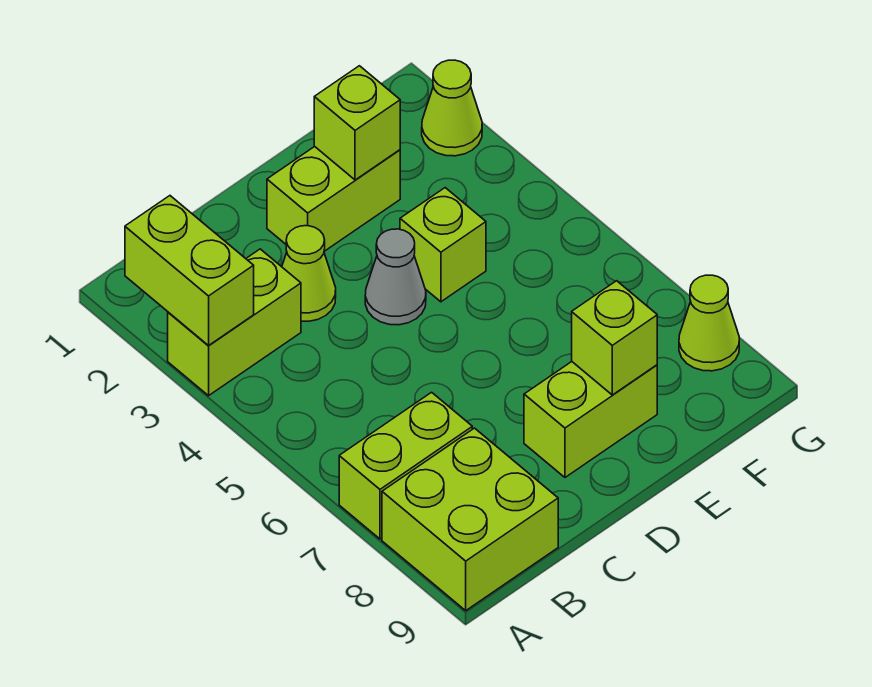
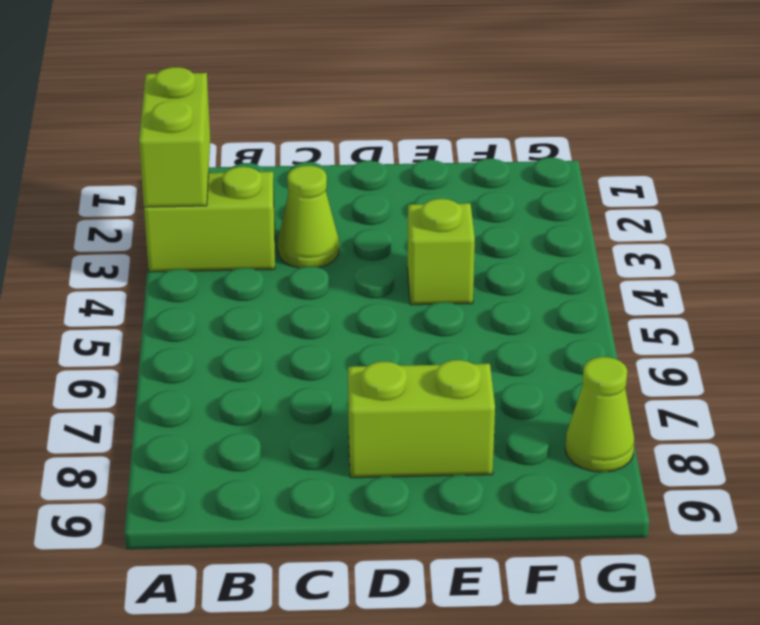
none -> lime brick A7:B7 level 1
none -> lime brick A8:B9 level 1
none -> lime brick D2:E2 level 1

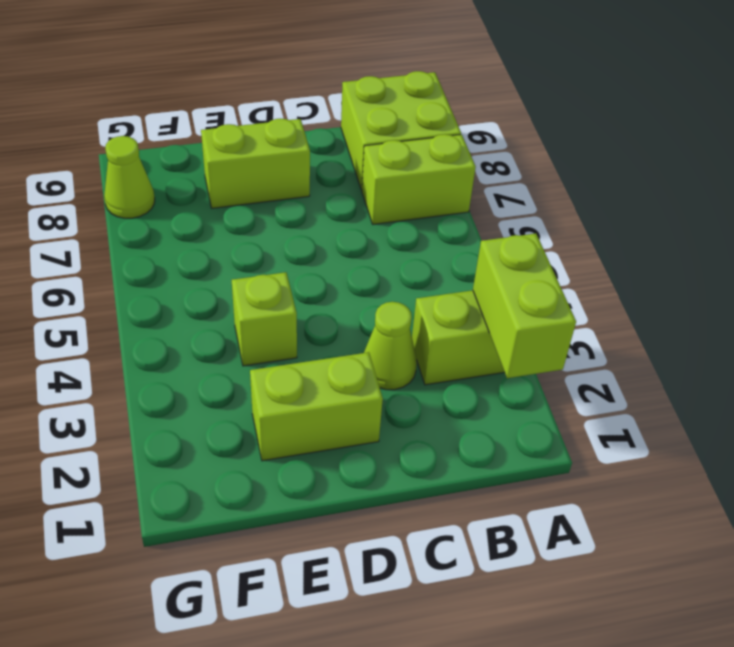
none -> grey cone D4 level 1
none -> lime cone G2 level 1
none -> lime brick E2 level 2

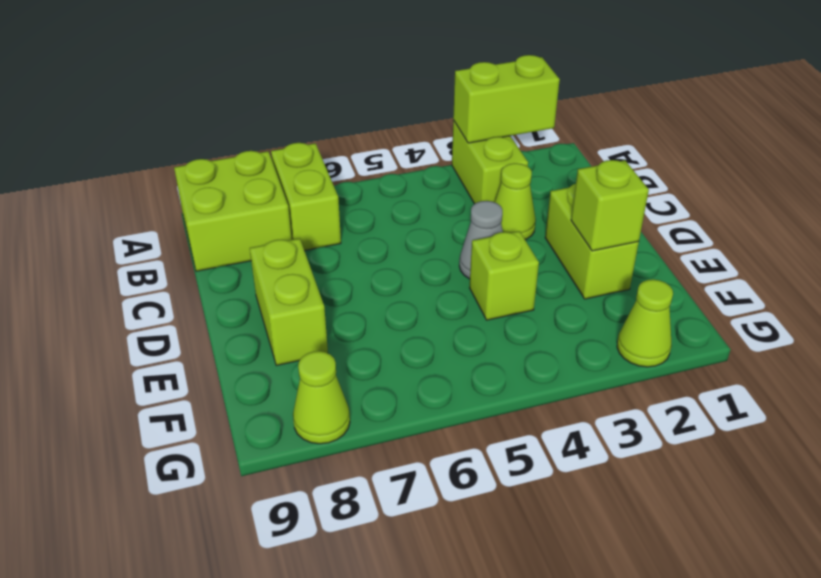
none -> lime brick E8 level 2

